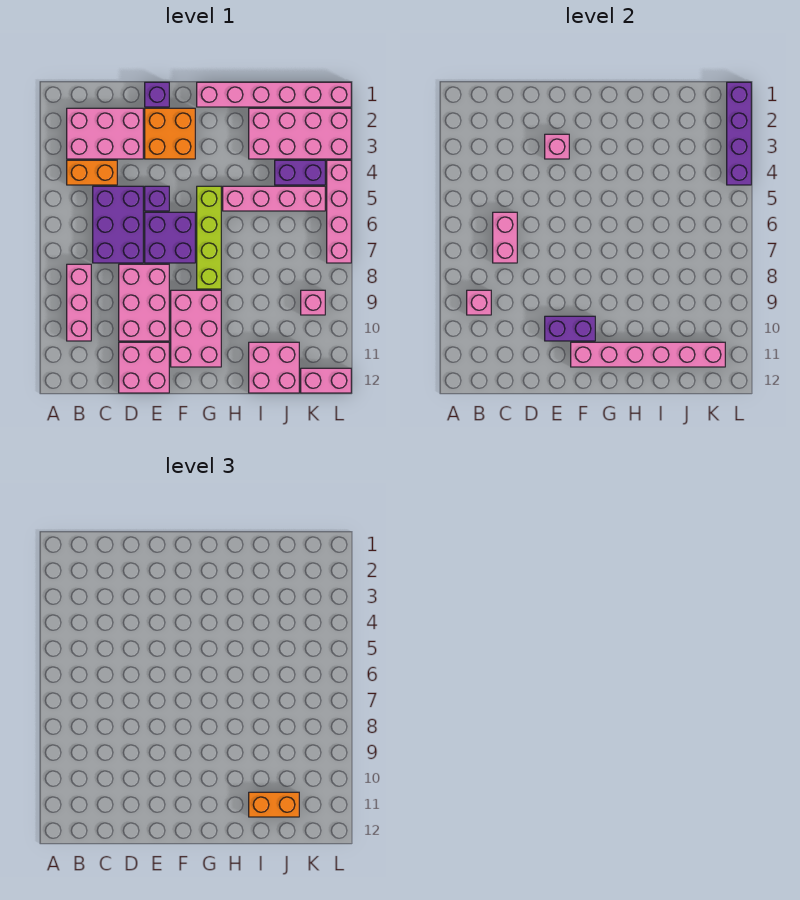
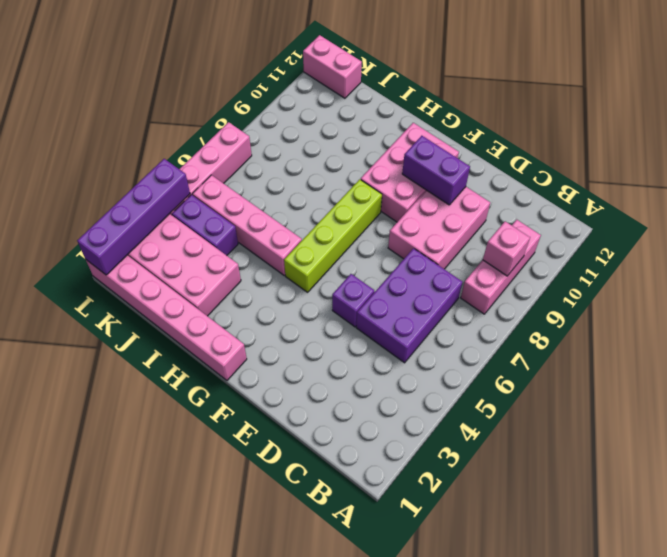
none -> pink brick B2:D3 level 1
none -> orange brick B4:C4 level 1
none -> pink brick D11:E12 level 1

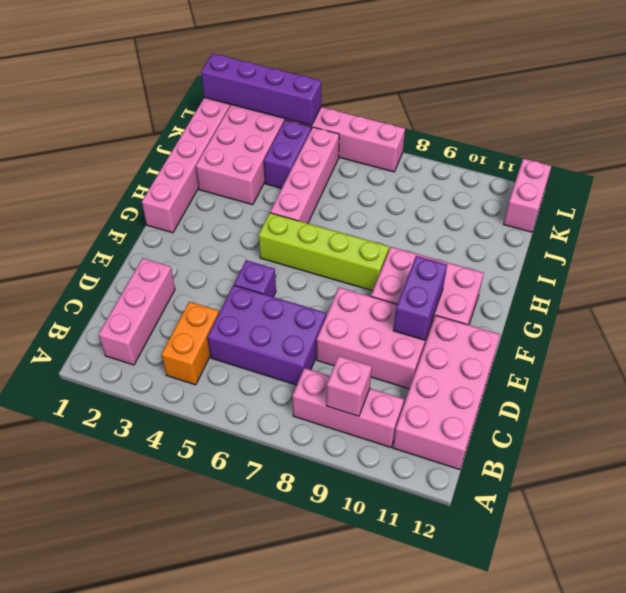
pink brick B2:D2 level 1 -> pink brick B2:D3 level 1
pink brick B11:E12 level 1 -> pink brick D11:E12 level 1
none -> purple brick E1 level 1
none -> orange brick E2:F3 level 1
none -> purple brick E6:F7 level 1

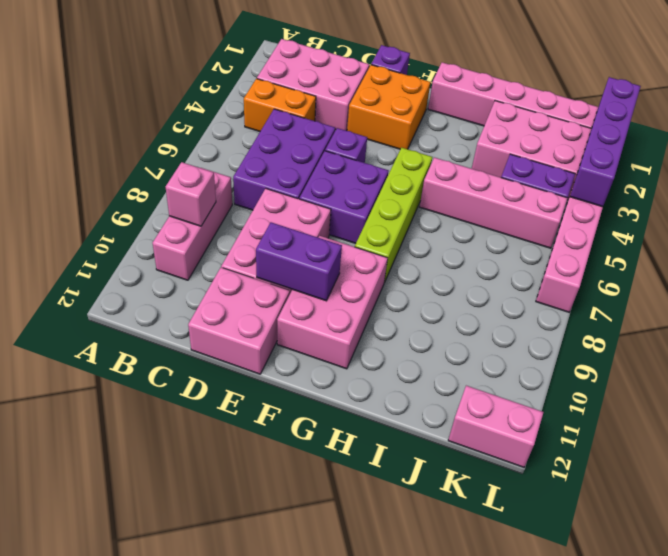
none -> pink brick I11:J12 level 1
none -> pink brick K9 level 1
none -> pink brick C6:C7 level 2

